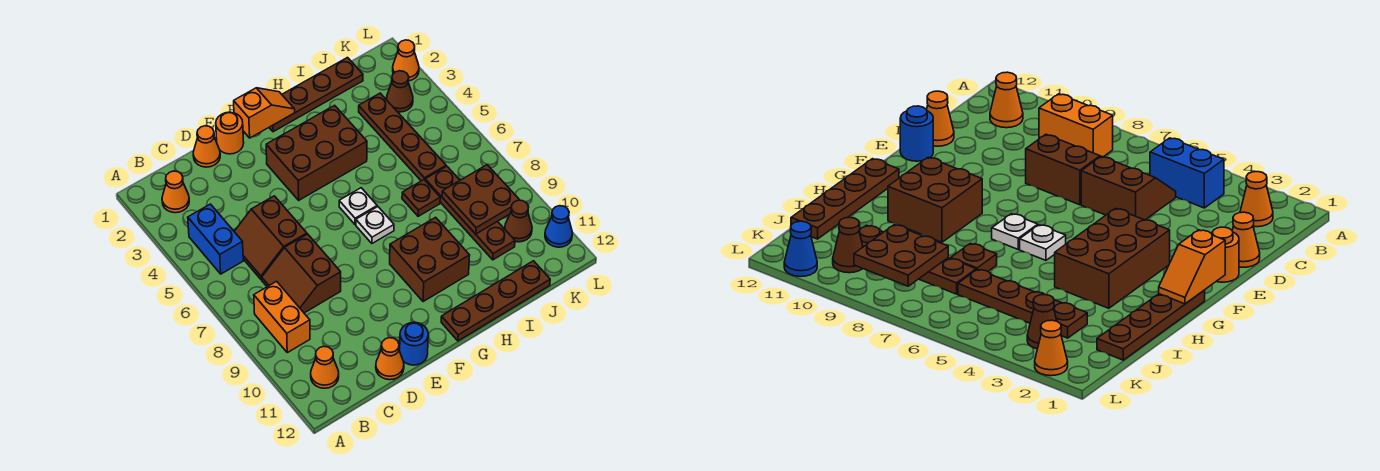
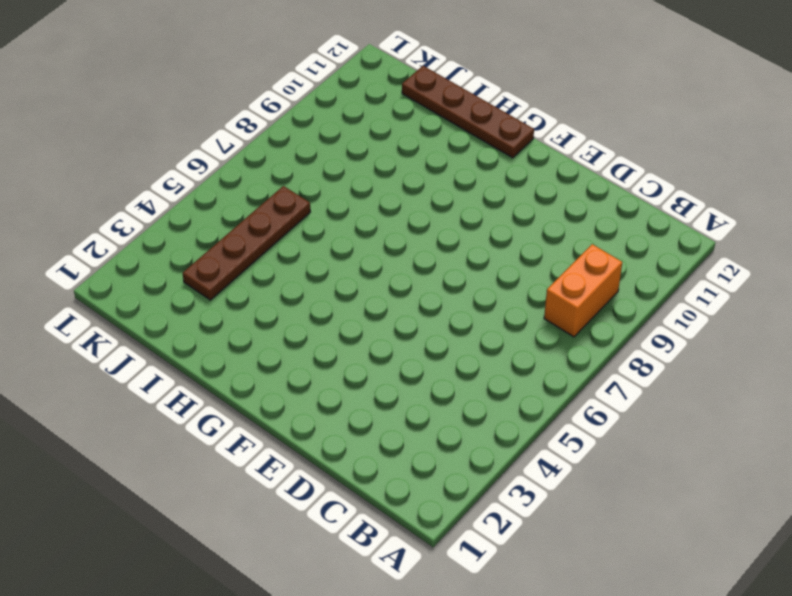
none -> orange cone B2 level 1
none -> blue brick B4:B5 level 1
none -> orange cone B11 level 1

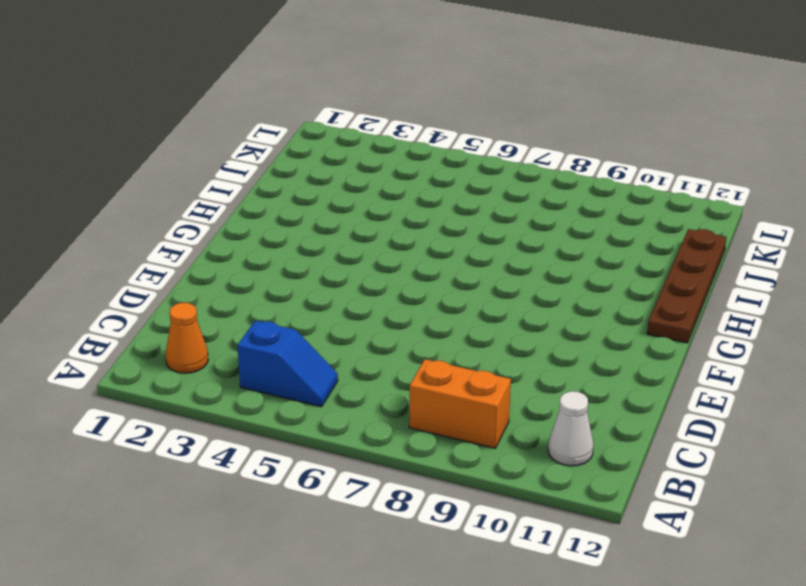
blue slope B4:B5 level 1 top 4 -> blue brick B4:B5 level 1
white cone B11 level 1 -> orange cone B11 level 1
none -> brown slope C5:D6 level 1 top D
none -> brown slope C7:D8 level 1 top D
none -> orange cone D1 level 1

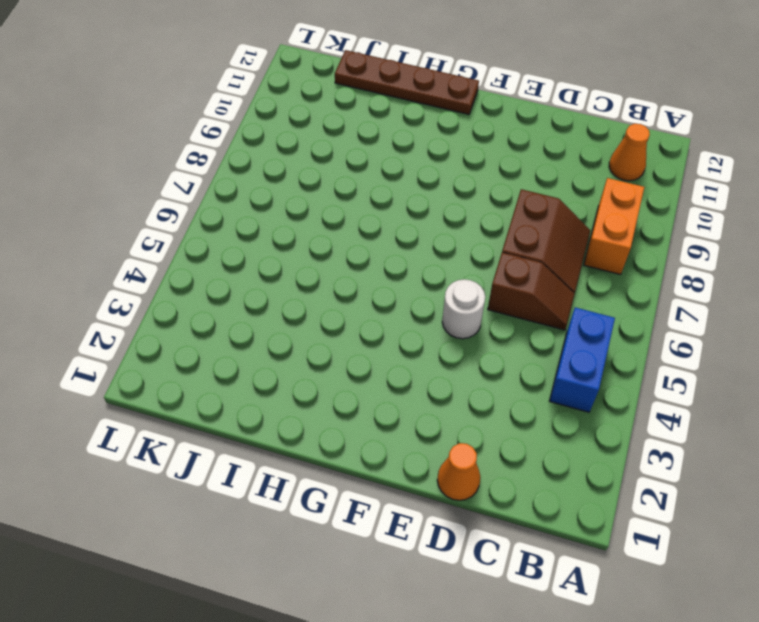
brown slope C6:D6 level 1 top D -> brown slope C5:D6 level 1 top D
white round brick E5 level 1 -> none
none -> orange cone B2 level 1
none -> orange cone D12 level 1
none -> orange round brick E1 level 1

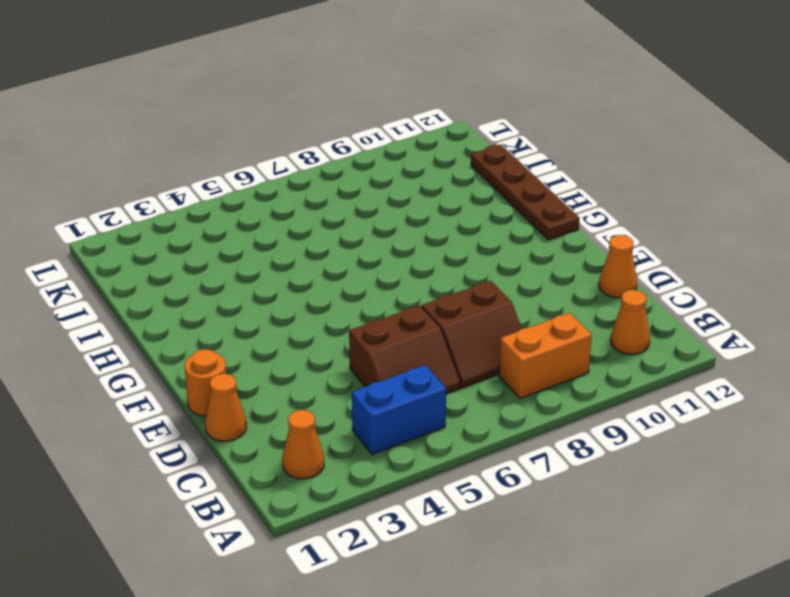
none -> blue round brick E12 level 1
none -> brown brick F3:H4 level 1
none -> brown plate G1:J1 level 1

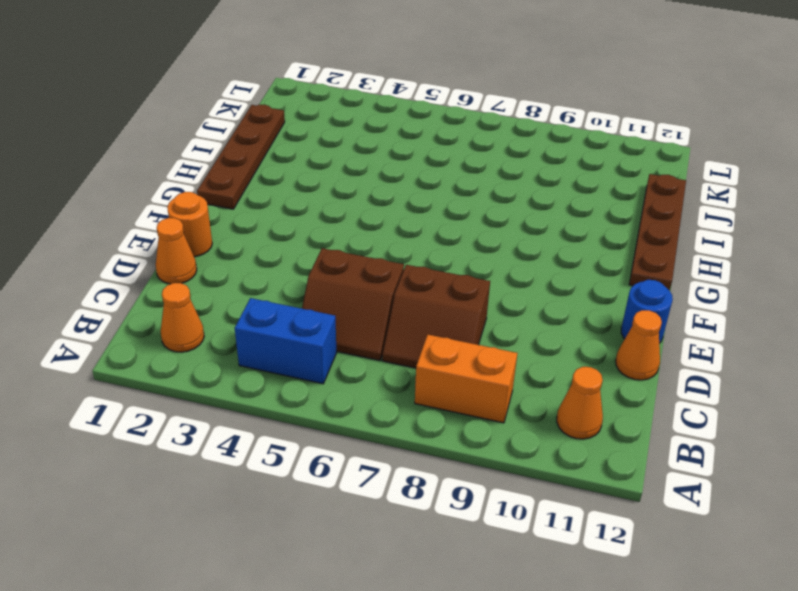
none -> brown brick F3:H4 level 1
none -> white plate G6 level 1
none -> white plate G7 level 1

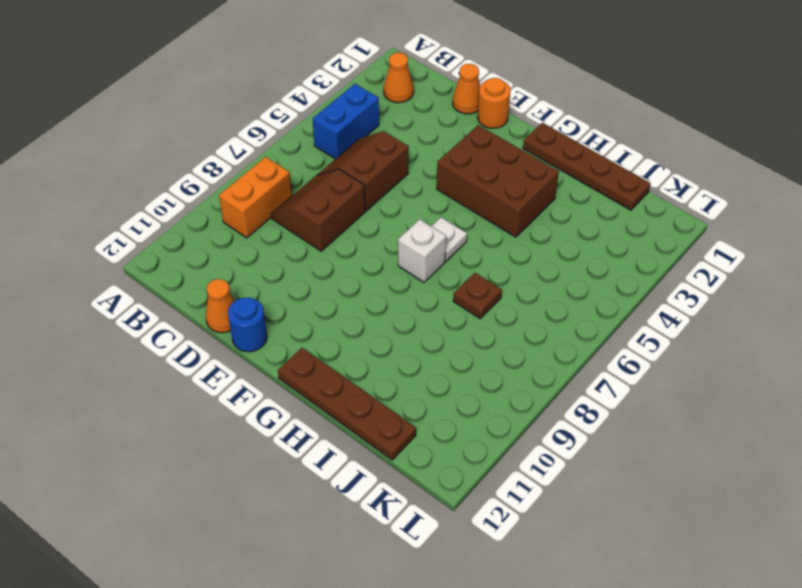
white brick G7 level 1 -> white plate G7 level 1
none -> orange cone B11 level 1
none -> brown brick G9:H10 level 1
none -> brown plate J3:J6 level 1

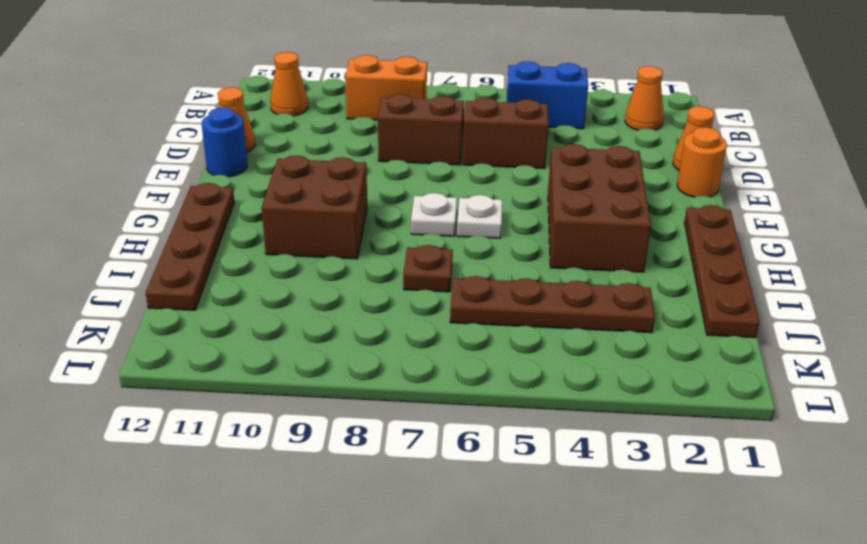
none -> brown plate J7:J10 level 1
none -> brown cone K3 level 1
none -> brown cone K10 level 1

